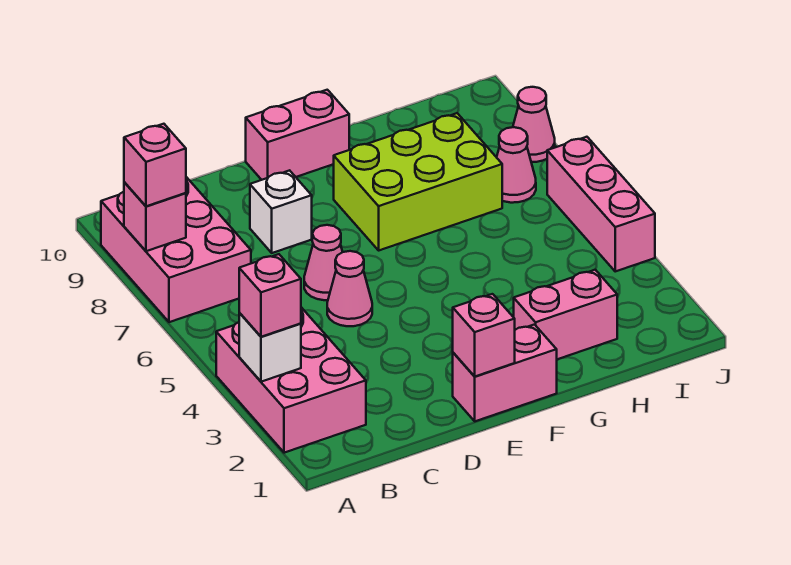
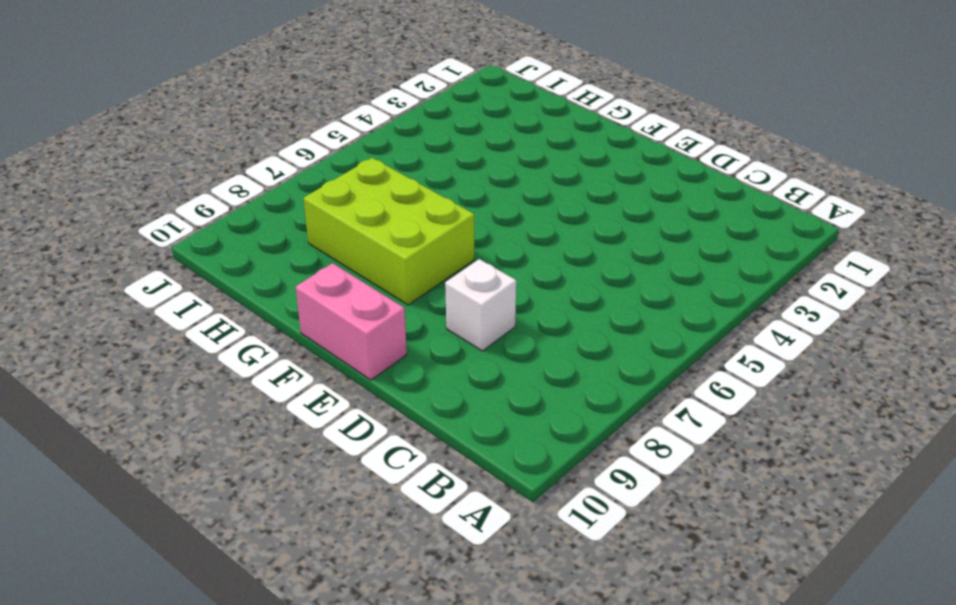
none -> pink brick A2:B4 level 1
none -> pink brick A7:B9 level 1
none -> pink cone D5 level 1

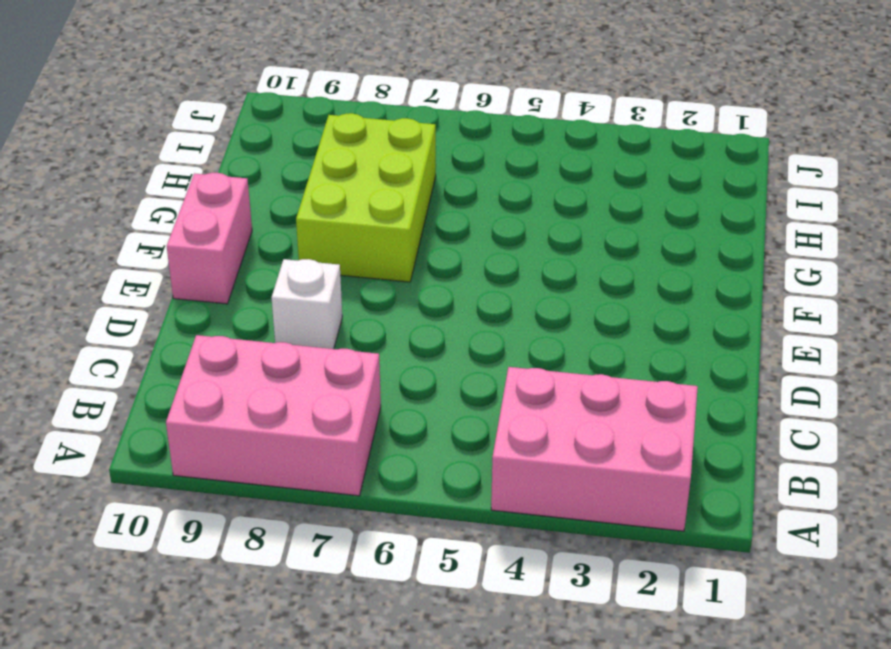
none -> pink cone D5 level 1
none -> pink cone D6 level 1
none -> pink brick E1:F1 level 1

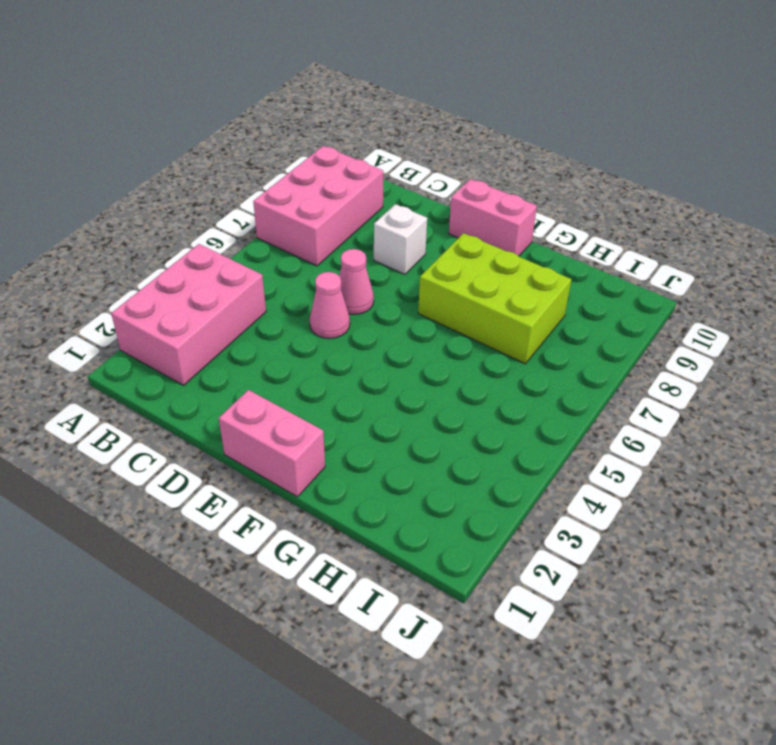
none -> pink brick G2:H2 level 1
none -> pink cone I7 level 1
none -> pink brick J4:J6 level 1

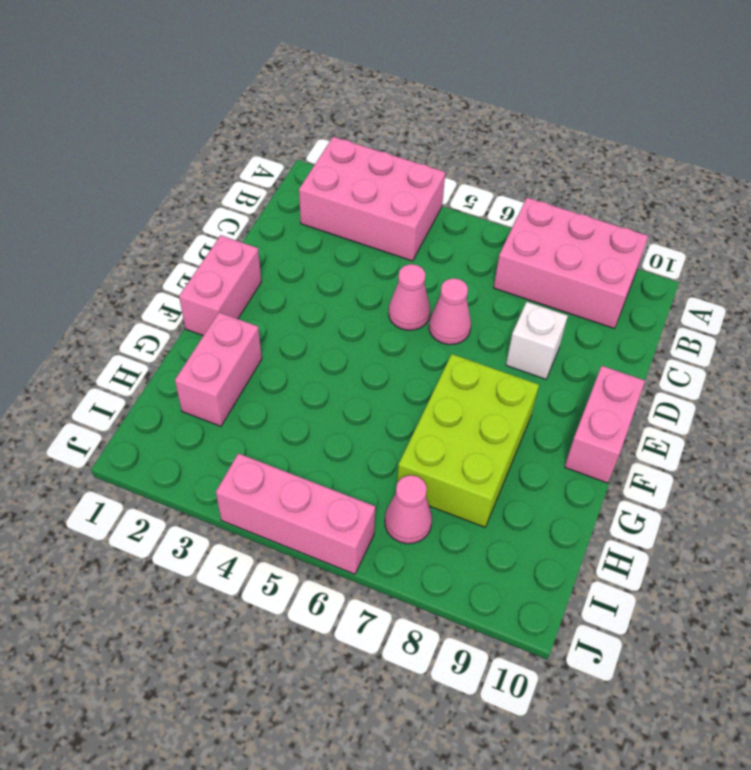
none -> pink cone J8 level 1
none -> white brick A3 level 2
none -> pink brick A8 level 2

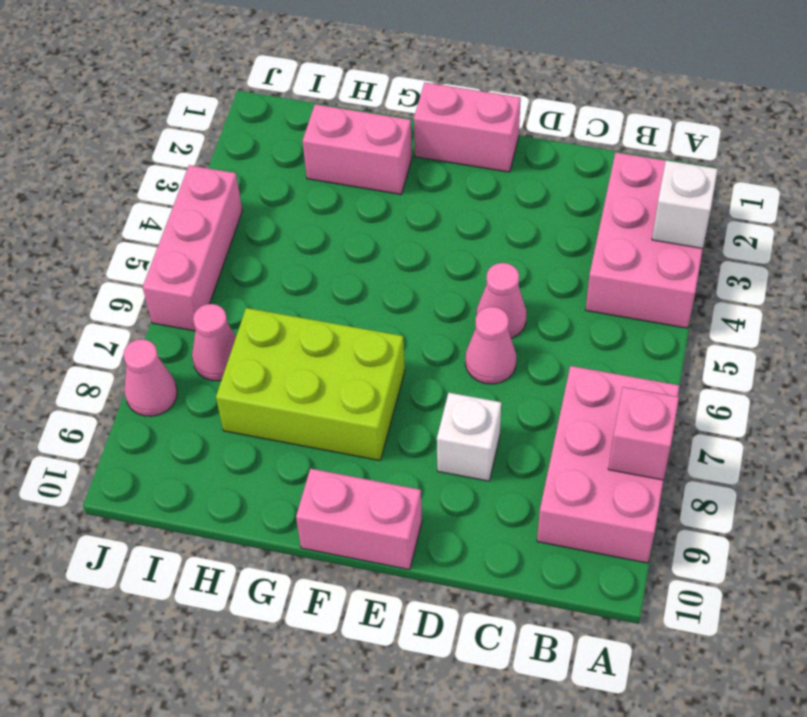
none -> pink brick E1 level 2
none -> pink brick A3 level 3
none -> pink brick A8 level 3

